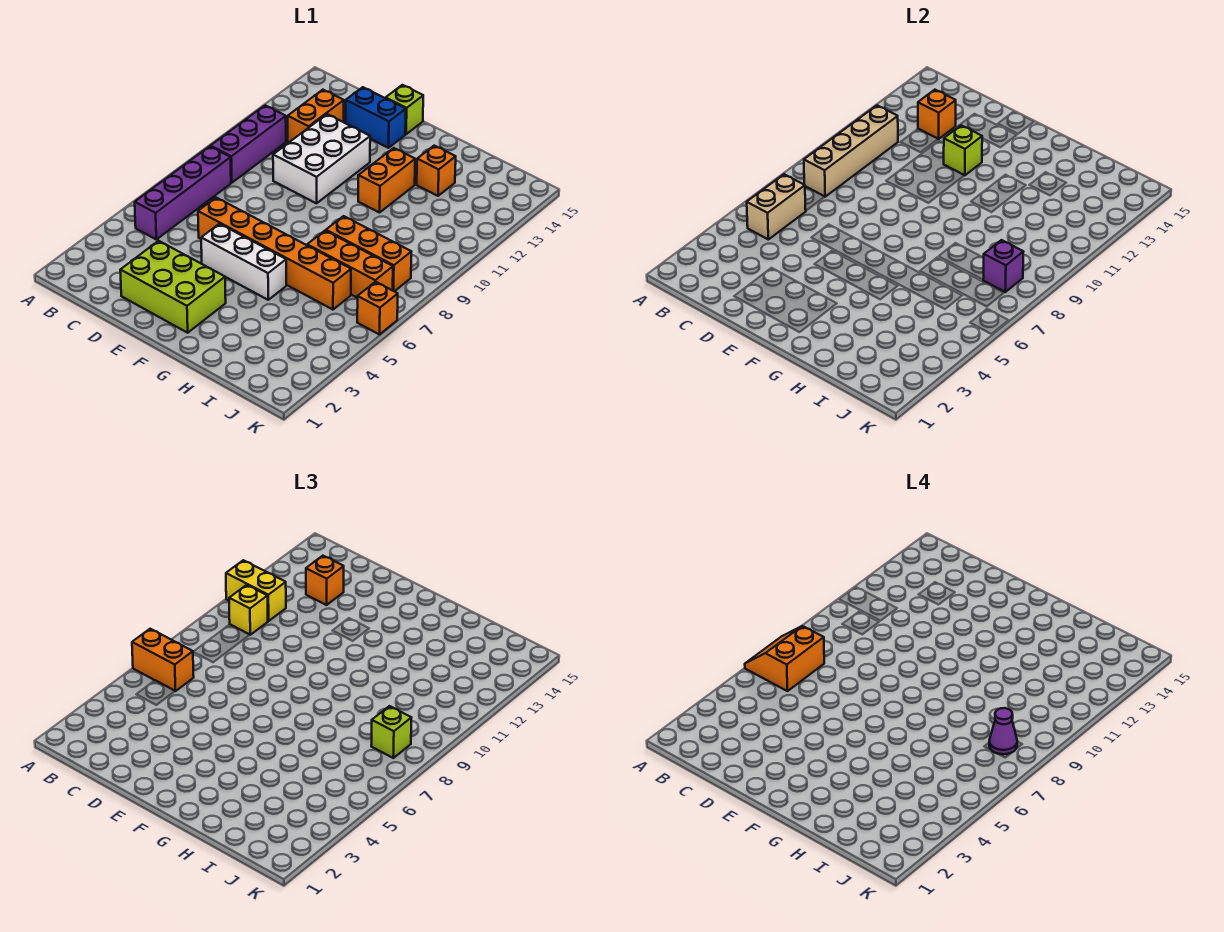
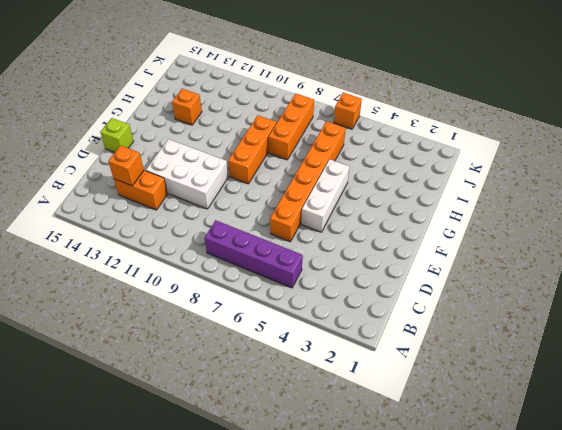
orange brick F9:H9 level 1 -> orange brick H7:J7 level 1
none -> purple brick B9:B11 level 1
none -> lime brick D2:F3 level 1
none -> blue brick D14:E14 level 1

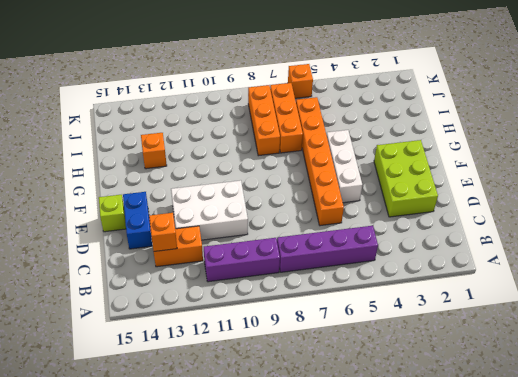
none -> orange brick G11:G12 level 1
none -> tan brick B5:B6 level 2
none -> tan brick B8:B11 level 2

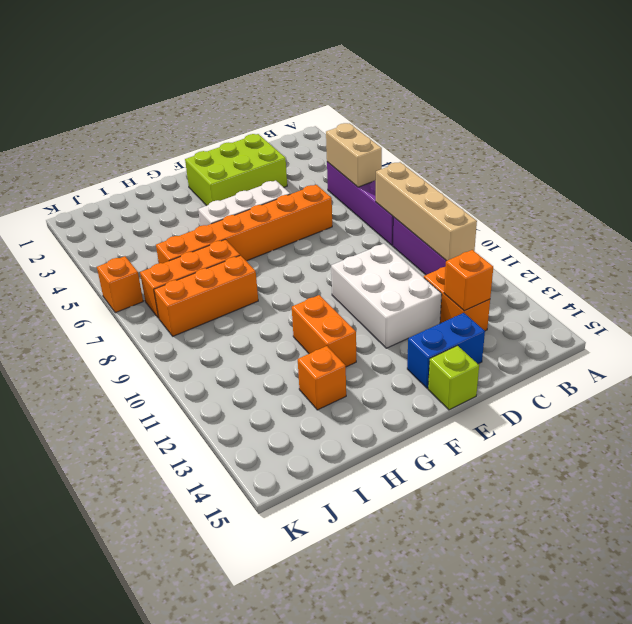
none -> lime brick E12 level 2
none -> purple brick J8 level 2
none -> orange brick A6:B6 level 3

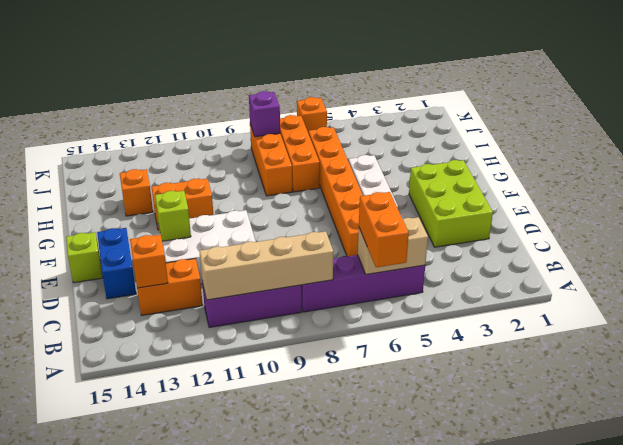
none -> yellow brick A11:B11 level 3
none -> yellow brick B10 level 3
none -> orange brick C13 level 3

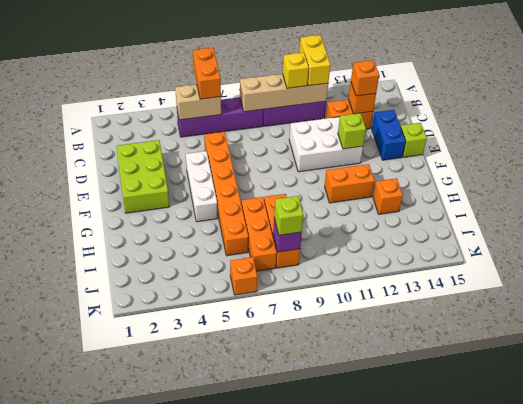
none -> orange slope A6:B7 level 4 top B
none -> purple cone J8 level 4

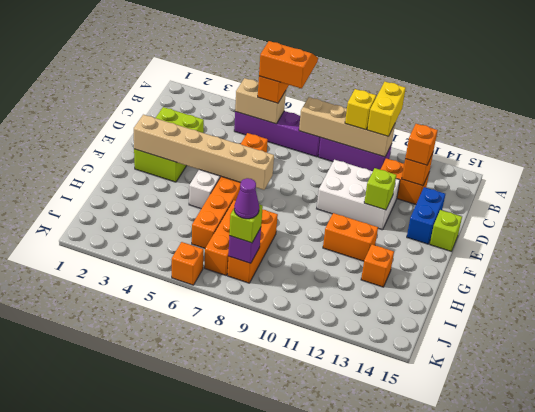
tan brick F2:F7 level 2 -> none

